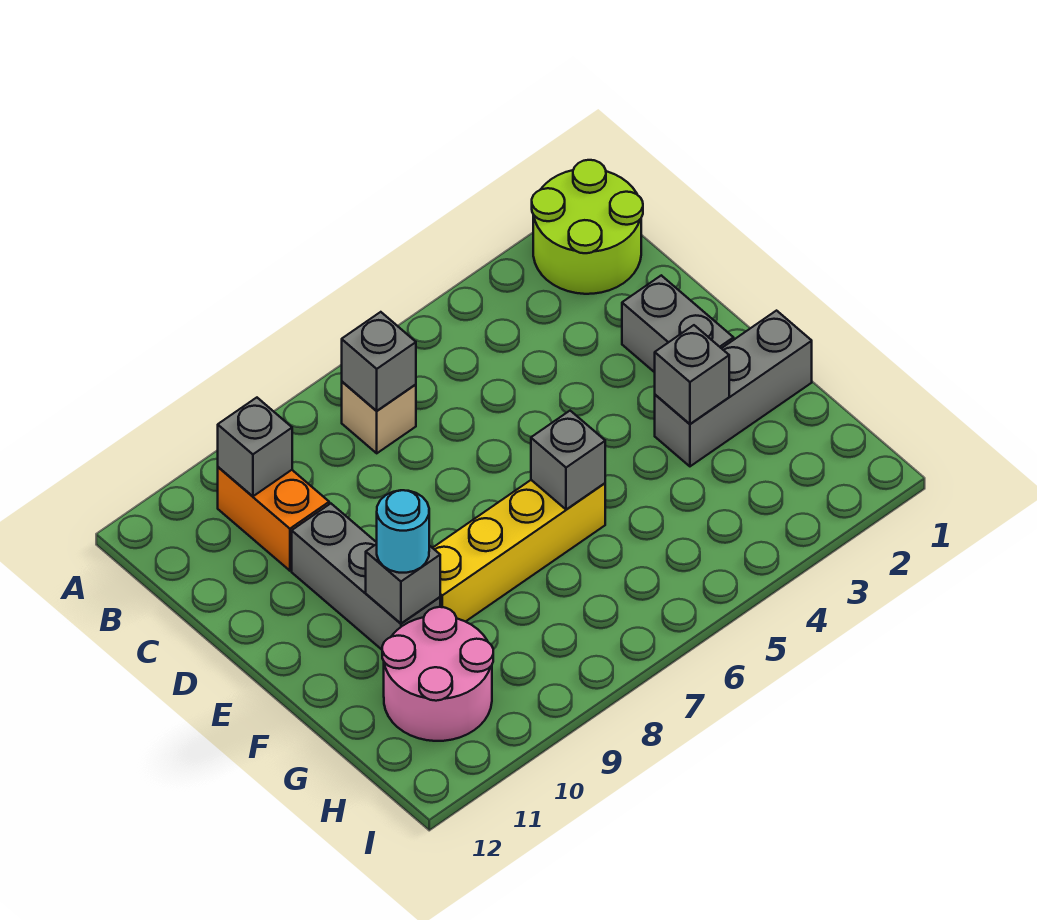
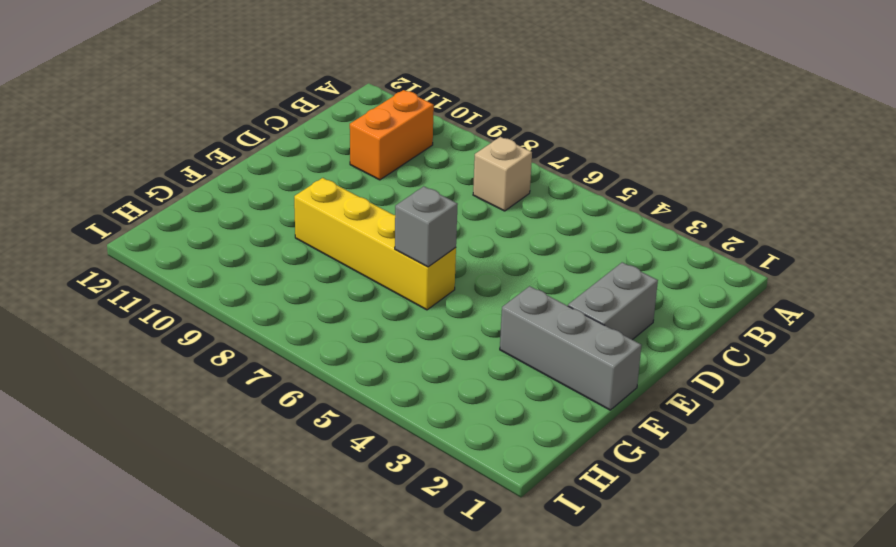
none -> lime round brick A1:B2 level 1
none -> grey brick D10:F10 level 1
none -> pink round brick G10:H11 level 1

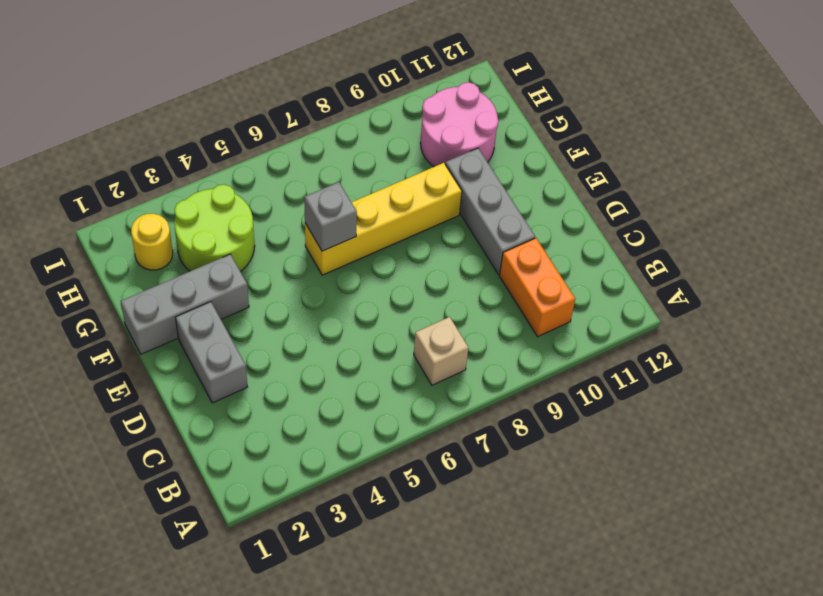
lime round brick G3:H4 level 1 -> lime round brick A1:B2 level 1
yellow round brick H2 level 1 -> none
none -> grey brick B7 level 2
none -> grey brick B10 level 2
none -> grey brick F3 level 2

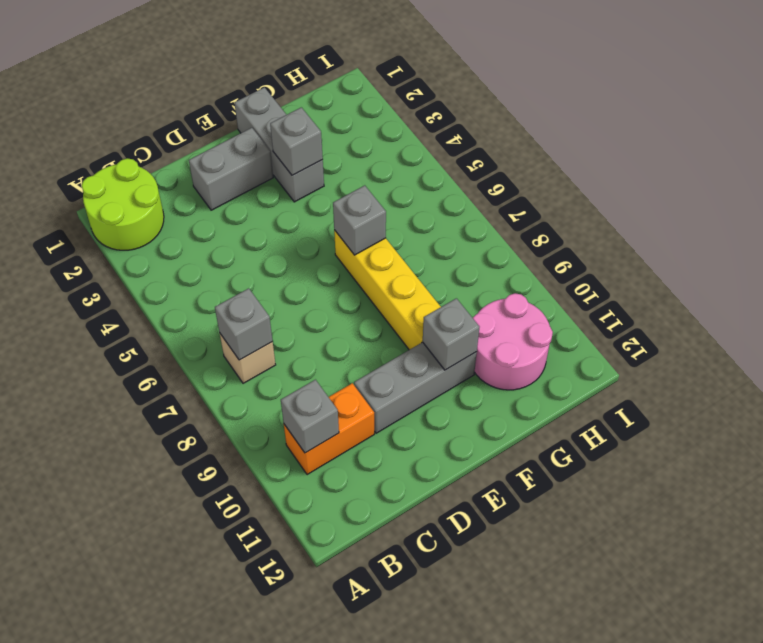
none -> cyan round brick F10 level 3

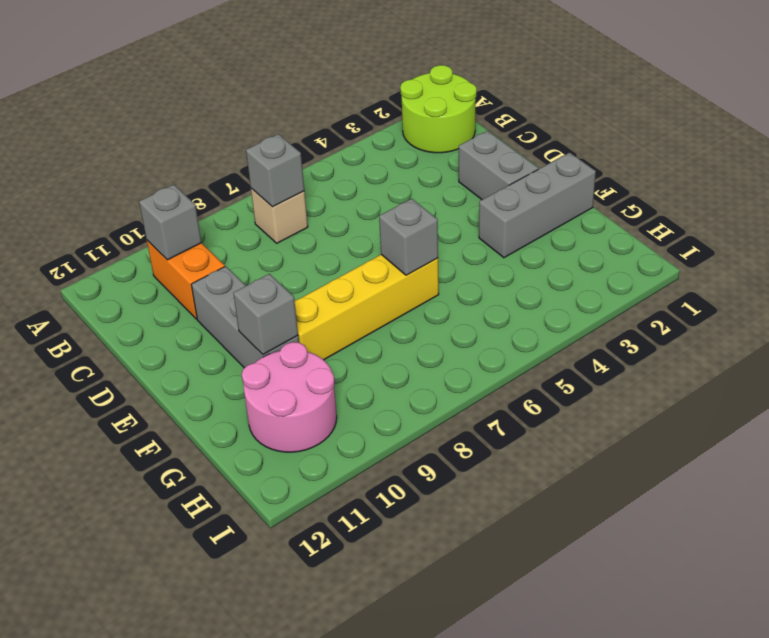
none -> grey brick F3 level 2
none -> cyan round brick F10 level 3

